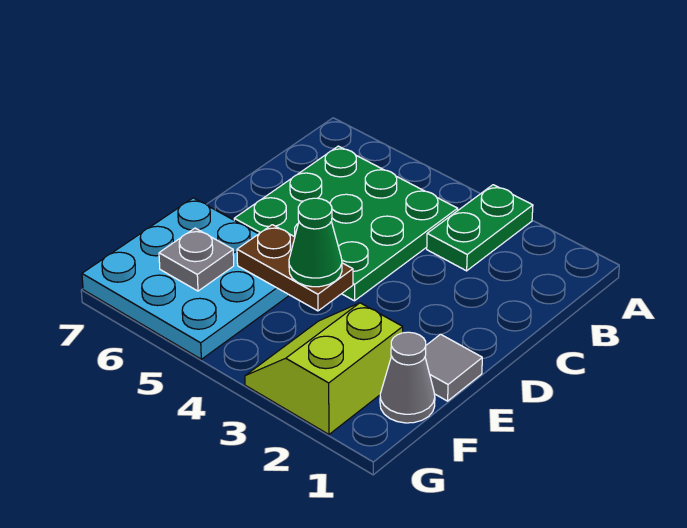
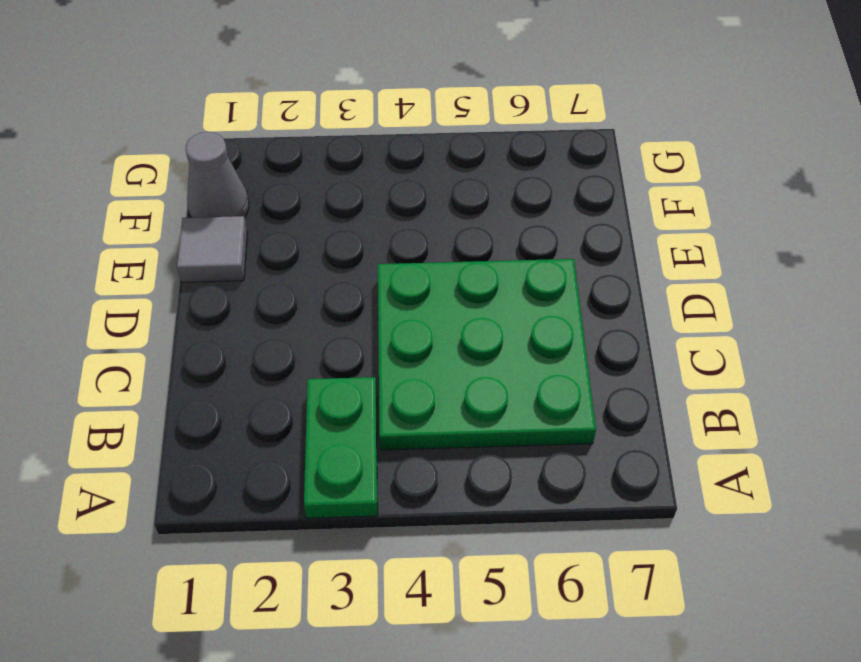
none -> cyan plate E5:G7 level 1
none -> lime slope F2:G3 level 1 top 2

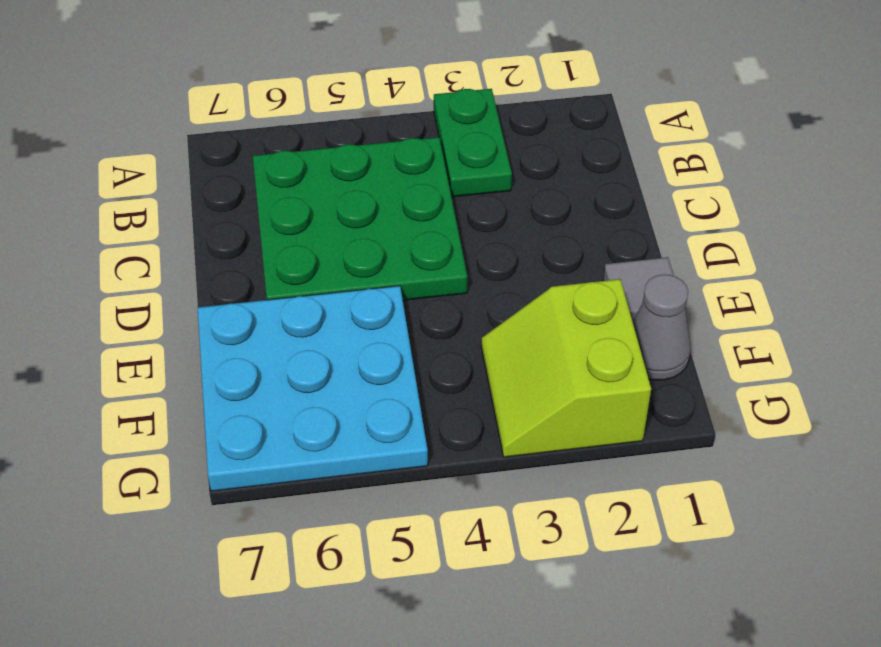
none -> brown plate E4:E5 level 2
none -> grey plate F6 level 2

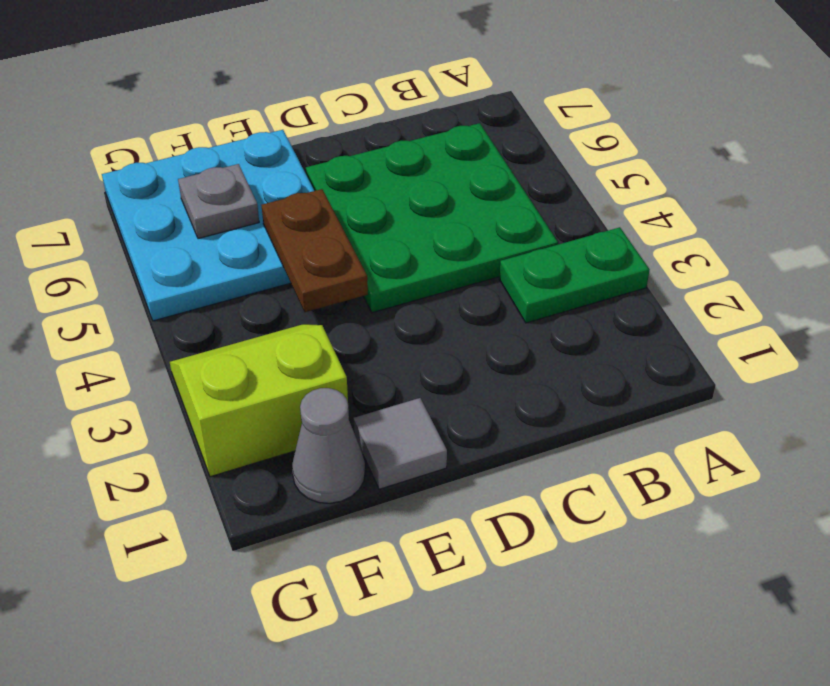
none -> green cone E4 level 3

